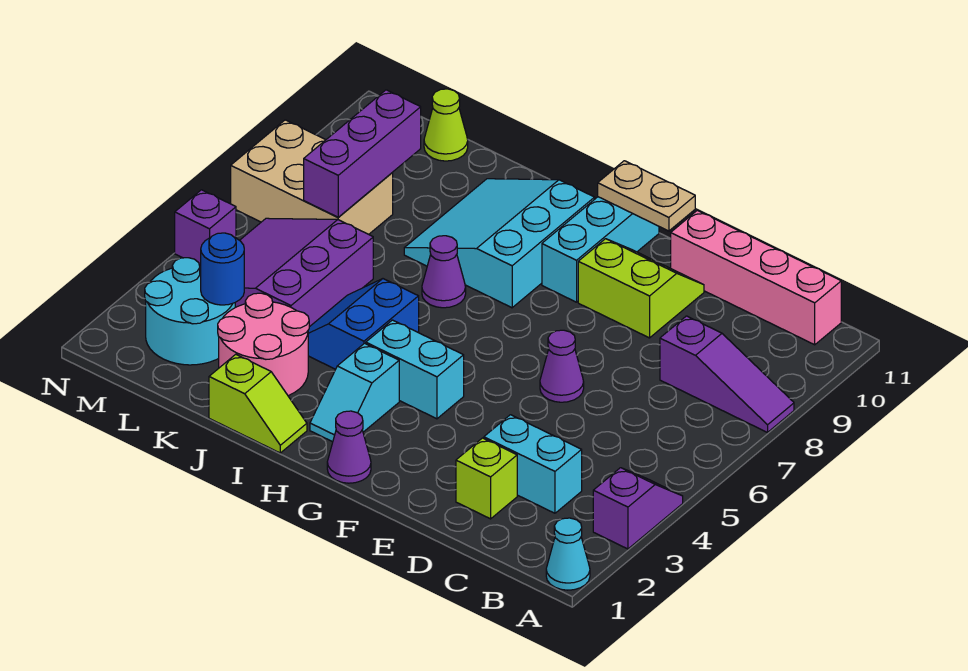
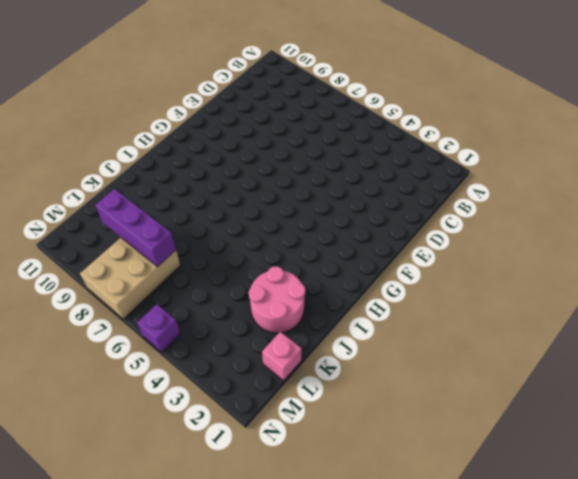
pink brick L1 level 1 -> none
none -> cyan cone A1 level 1
none -> purple slope A3:A4 level 1 top 3
none -> purple slope A8:C8 level 1 top C

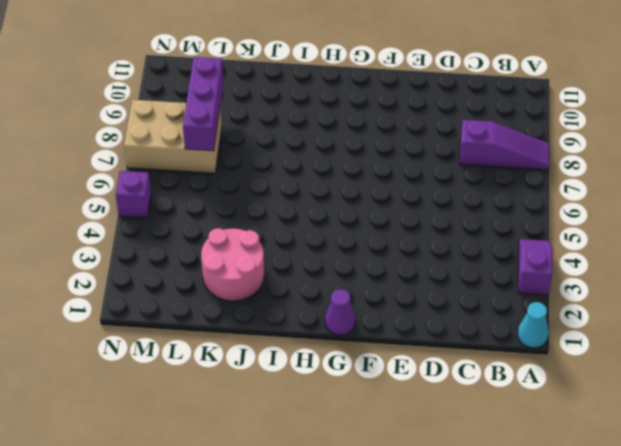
none -> pink brick B11:E11 level 1
none -> cyan brick C3:D3 level 1
none -> lime brick D2 level 1

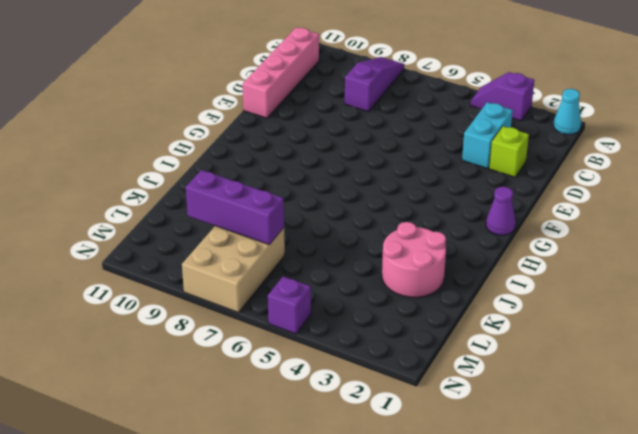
none -> purple cone E6 level 1
none -> lime slope E9:F10 level 1 top 9
none -> cyan brick G4:H4 level 1

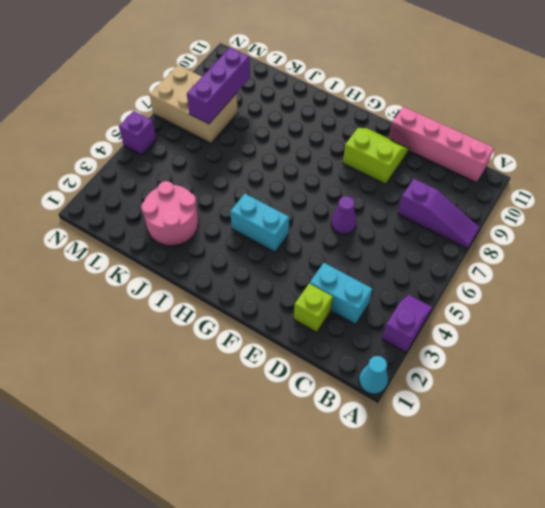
none -> purple cone G1 level 1
none -> cyan brick G9:G11 level 1
none -> cyan slope H2:H3 level 1 top 3

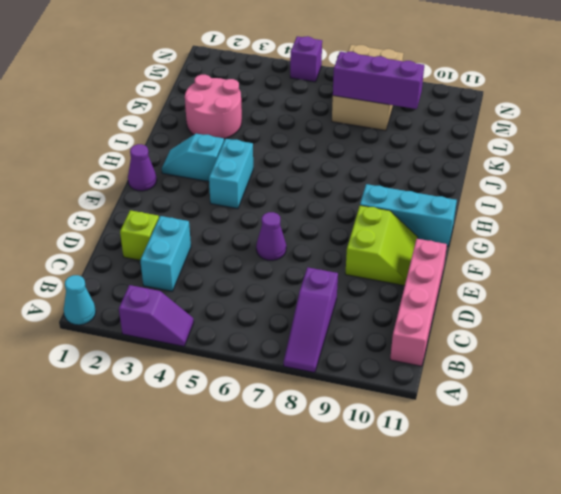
none -> cyan slope H8:J10 level 1 top H
none -> lime slope I1:J1 level 1 top J
none -> blue slope I4:J5 level 1 top I

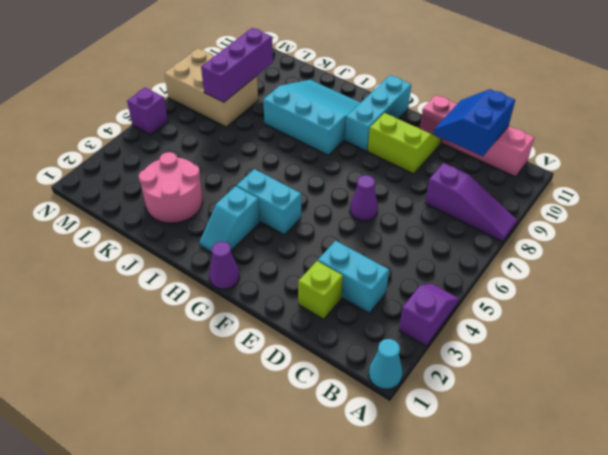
blue slope C10:D11 level 2 top C -> blue slope I4:J5 level 1 top I
cyan slope H8:J10 level 1 top 8 -> cyan slope H8:J10 level 1 top H
none -> lime slope I1:J1 level 1 top J
none -> purple cone I7 level 1
none -> purple slope K4:M6 level 1 top K

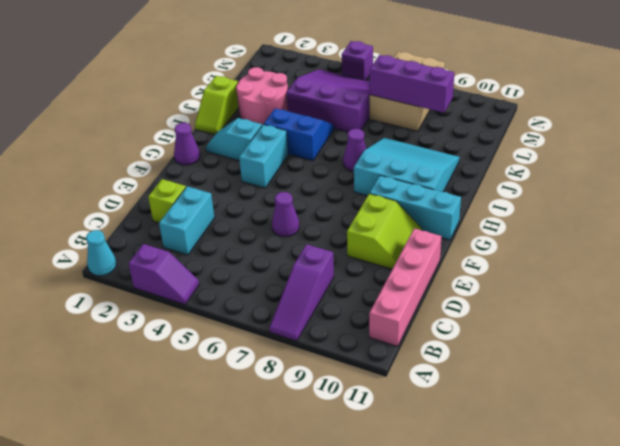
none -> cyan round brick L2:M3 level 1
none -> lime cone L11 level 1
none -> tan plate F11:G11 level 2

